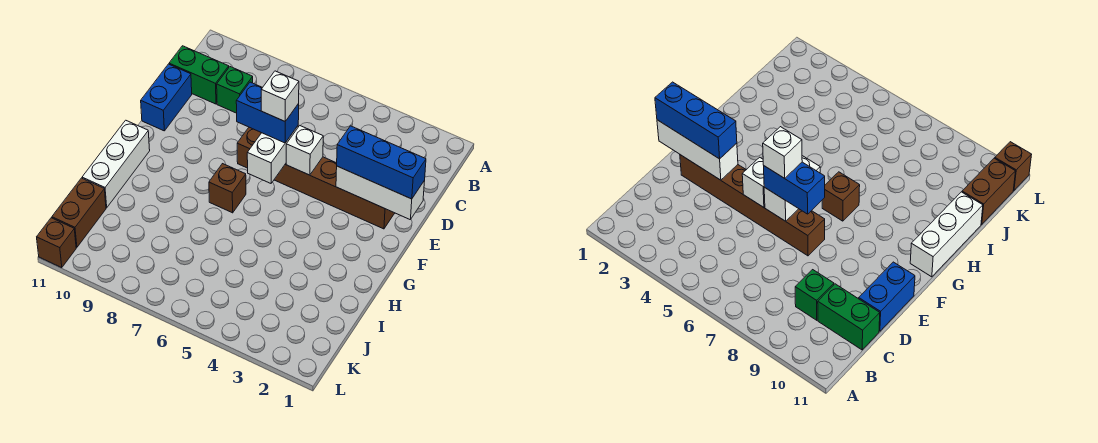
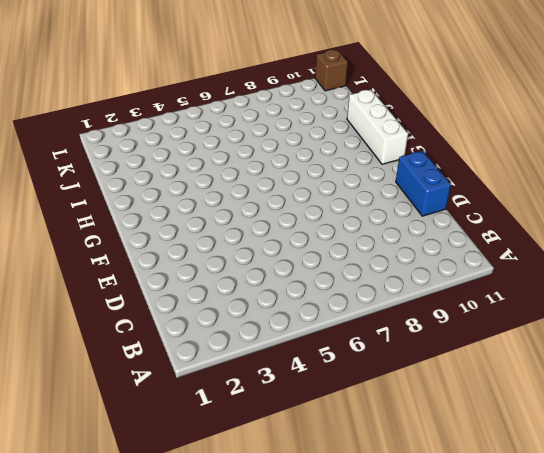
none -> green brick C9 level 1
none -> green brick C10:C11 level 1
none -> brown brick E2:E7 level 1

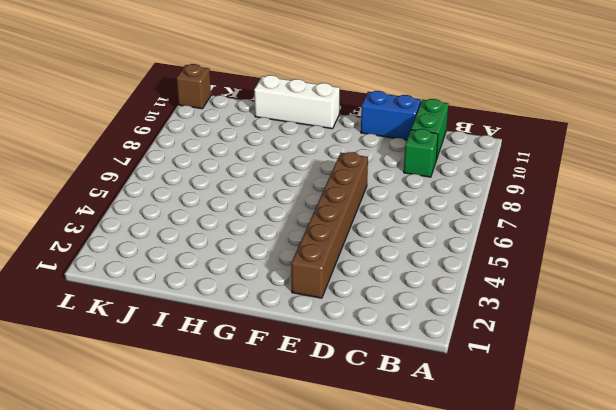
none -> brown brick G7 level 1
none -> brown brick J11:K11 level 1
none -> white brick E1:E3 level 2

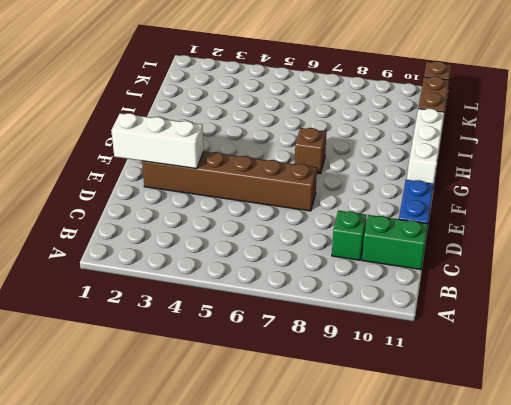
none -> white brick E5 level 2
none -> white brick E6:F6 level 2
none -> blue brick E1:E3 level 3

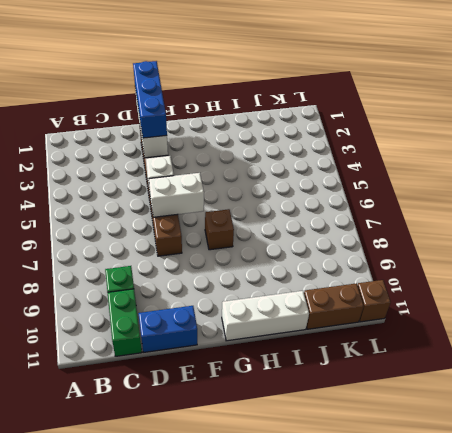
none -> blue brick E6:E7 level 3
none -> white brick E6 level 4

